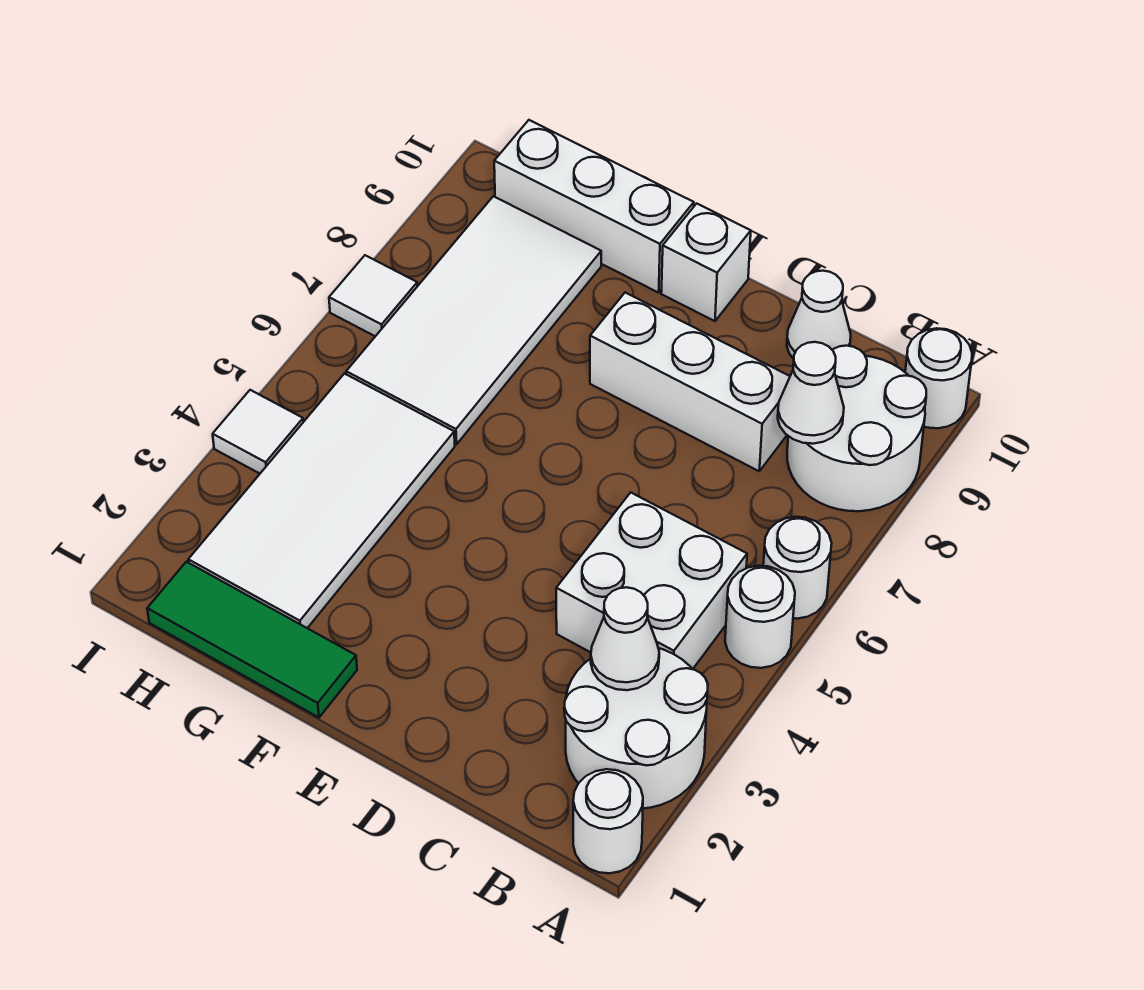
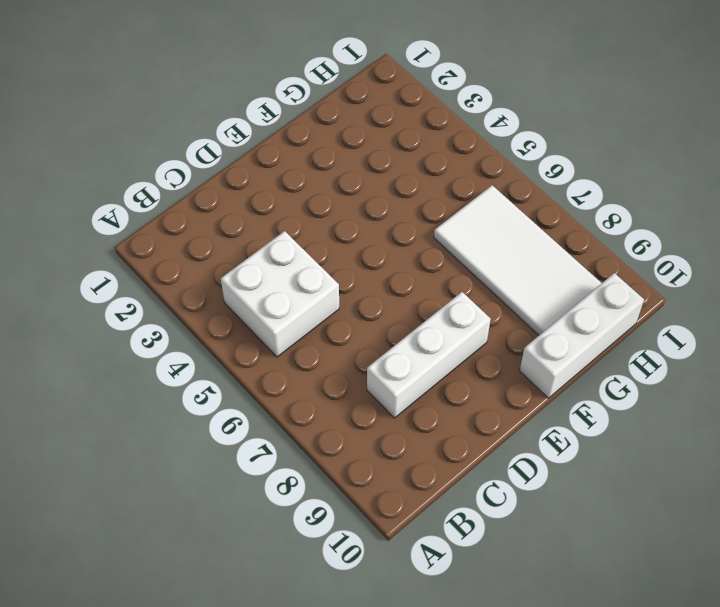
none -> white round brick A1 level 1
none -> white round brick A2:B3 level 1
none -> white round brick A5 level 1

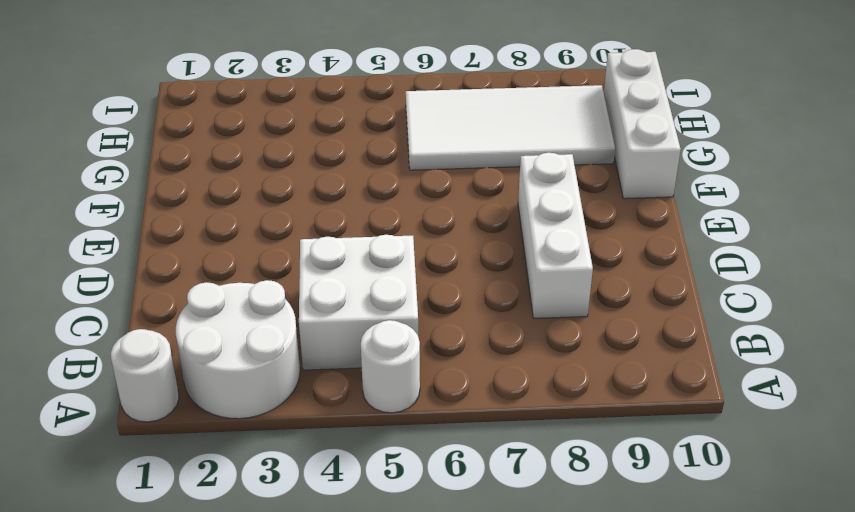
none -> white round brick A6 level 1
none -> white round brick A8:B9 level 1
none -> white round brick A10 level 1

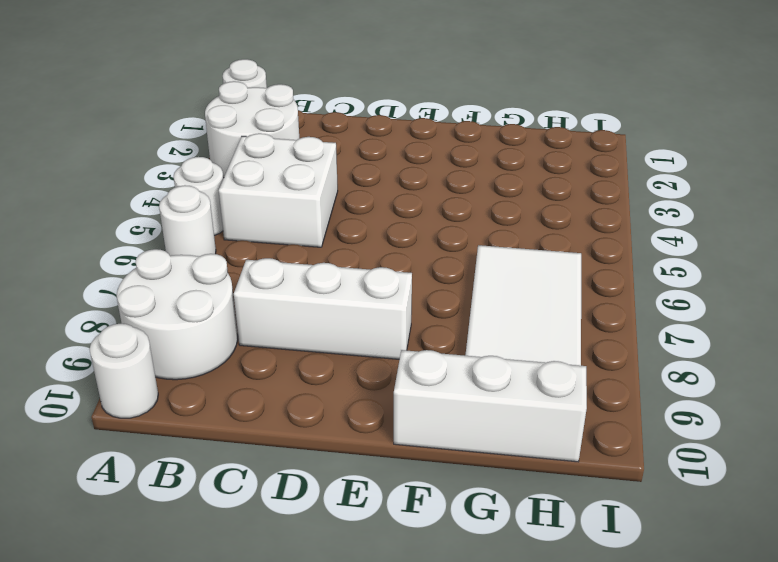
none -> white cone C10 level 1
none -> white brick E10 level 1
none -> green tile F1:H1 level 1

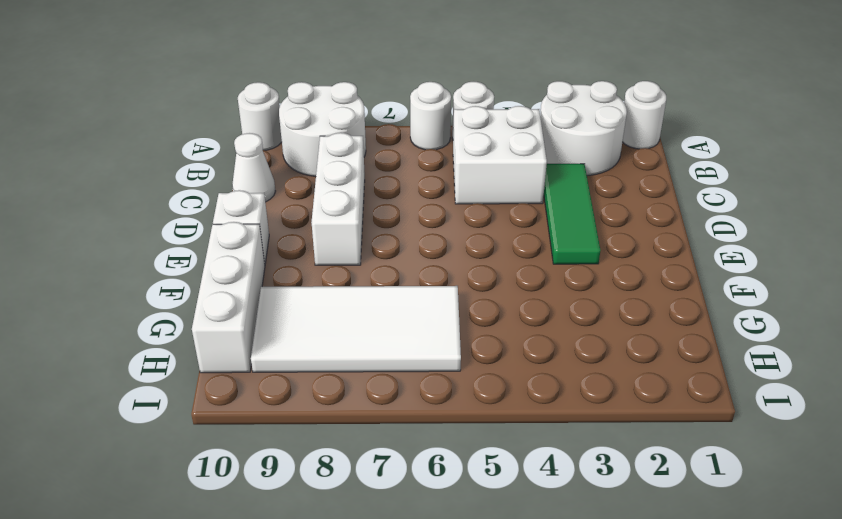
green tile C3:E3 level 1 -> green tile F1:H1 level 1
none -> white tile G2:H5 level 1
none -> white tile I4 level 1
none -> white tile I7 level 1

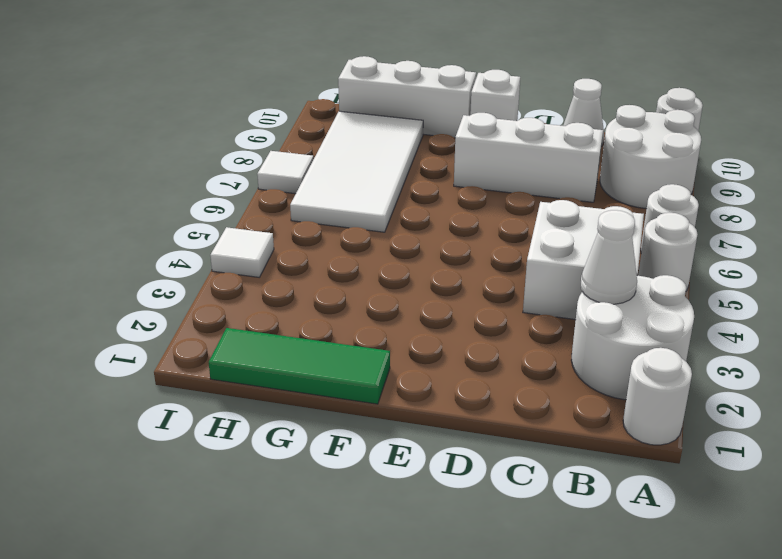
none -> white tile G2:H5 level 1
none -> white cone B8 level 2

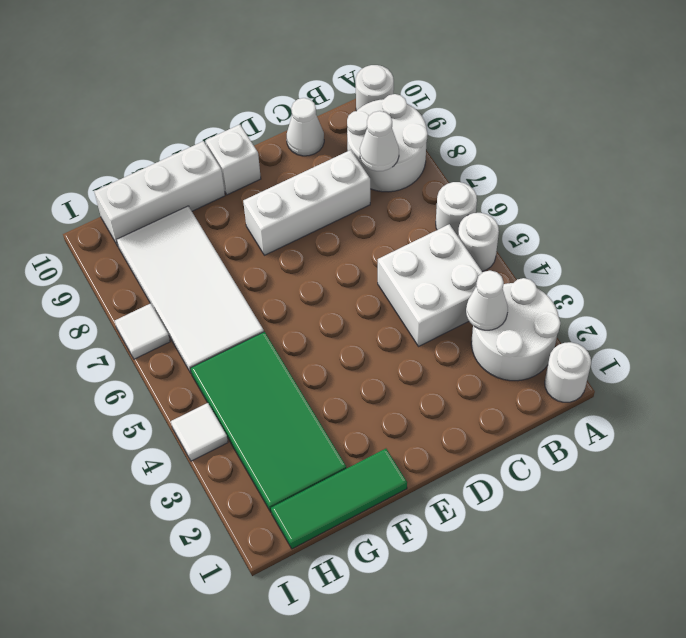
green tile G2:H5 level 1 -> white tile G2:H5 level 1

